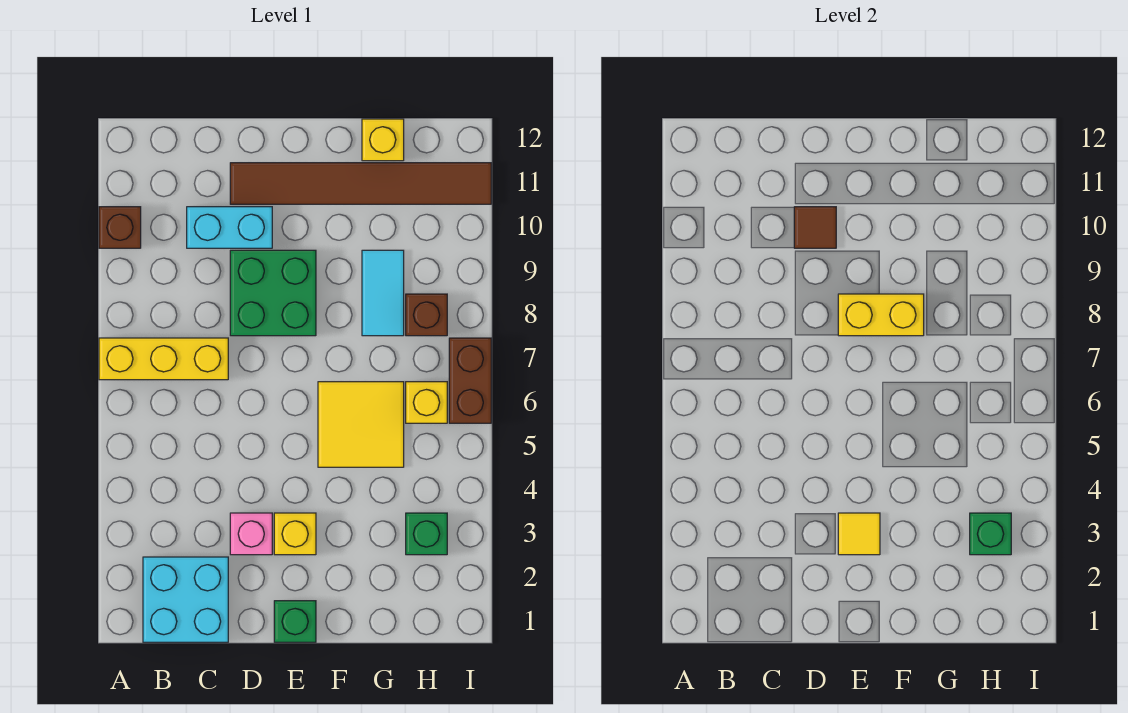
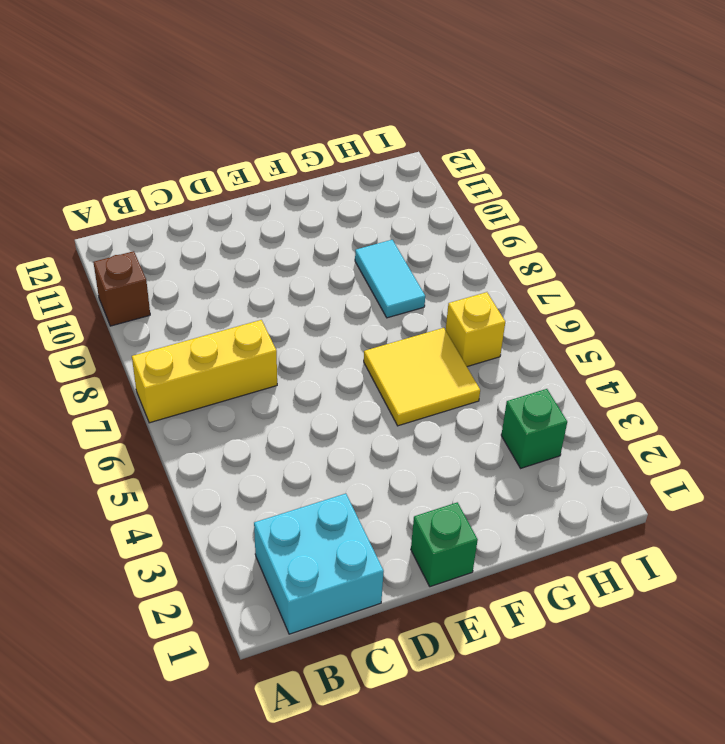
none -> cyan brick C10:D10 level 1
none -> pink brick D3 level 1
none -> green brick D8:E9 level 1

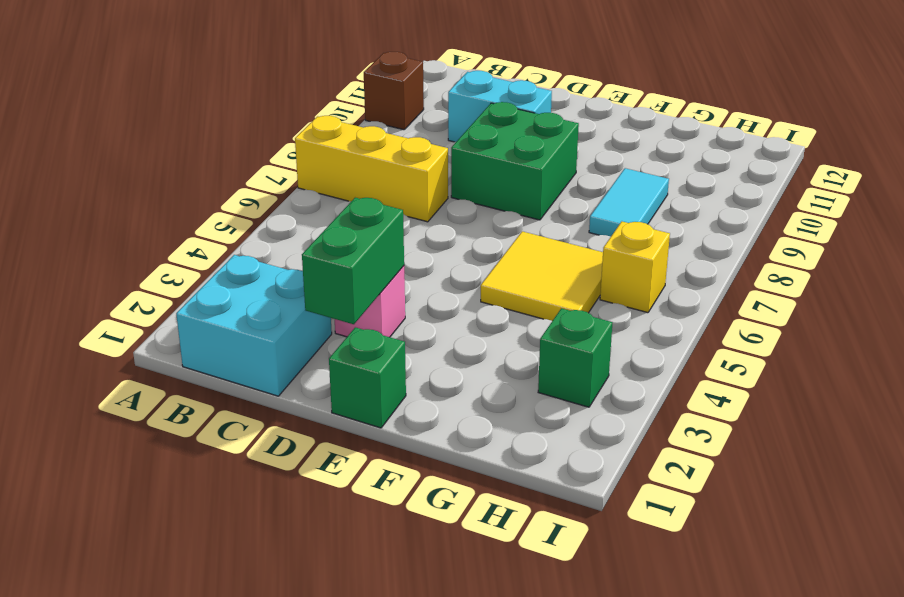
green brick D2:D3 level 2 -> none
none -> brown tile D11:I11 level 1
none -> yellow brick E3 level 1
none -> yellow brick G12 level 1

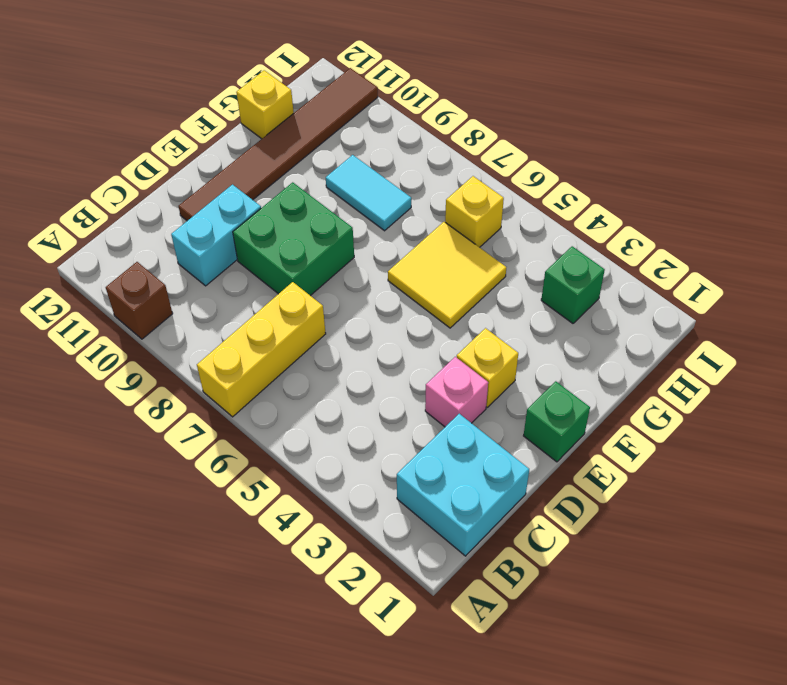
none -> brown brick H8 level 1
none -> brown brick I6:I7 level 1
none -> brown tile D10 level 2

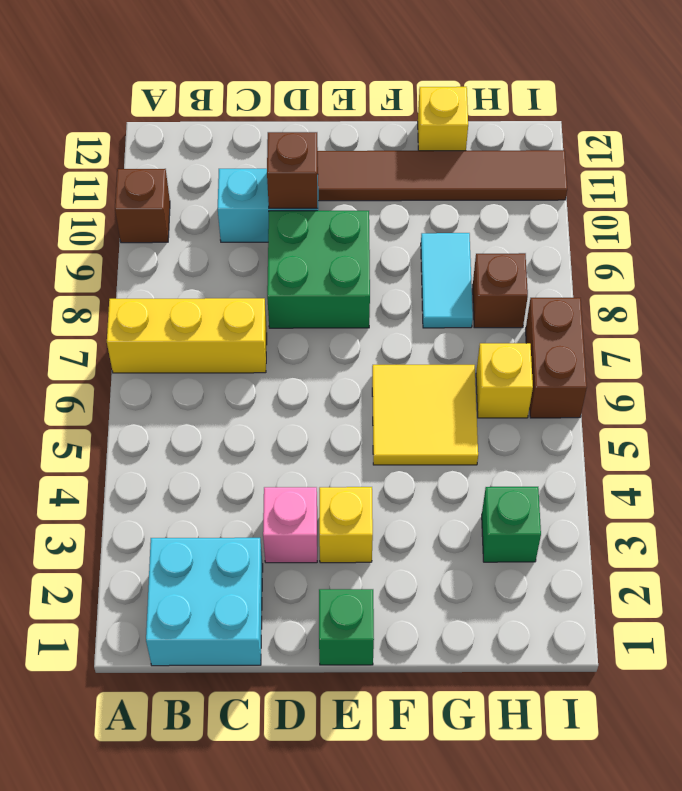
brown brick D10 level 2 -> brown tile D10 level 2
none -> yellow tile E3 level 2
none -> yellow brick E8:F8 level 2
none -> green brick H3 level 2

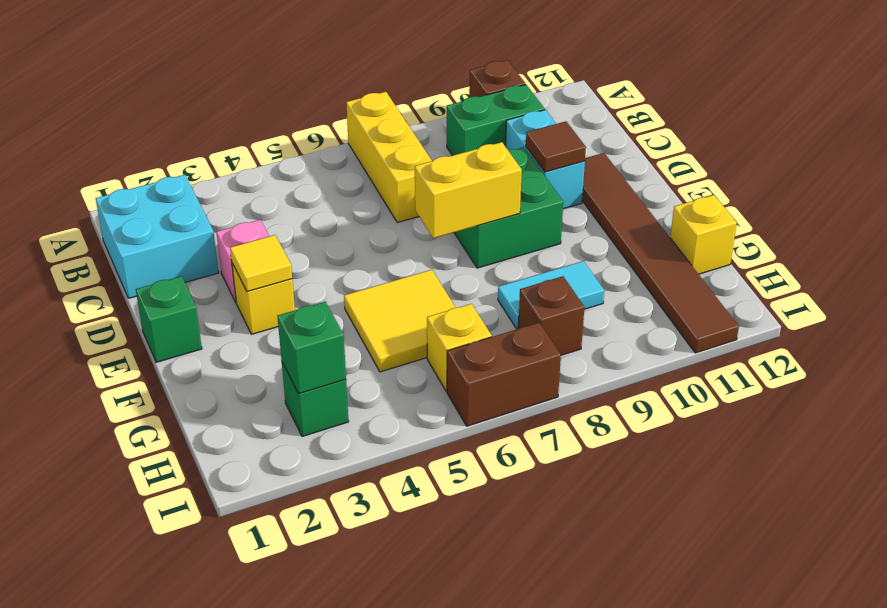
green brick B9:B10 level 1 -> none
yellow brick E7:E8 level 2 -> yellow brick E8:F8 level 2

